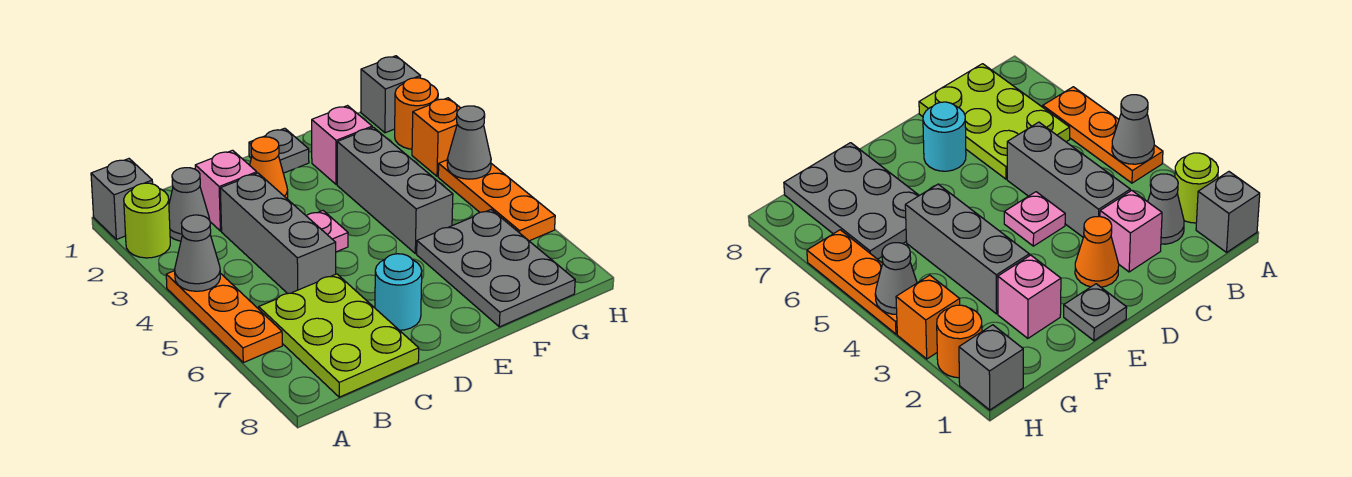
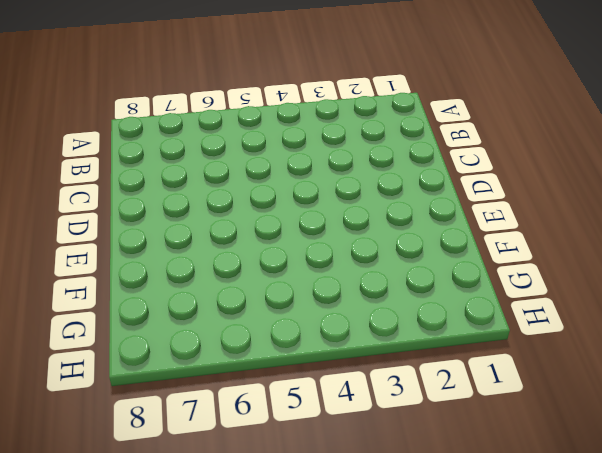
none -> grey brick A1 level 1
none -> lime round brick A2 level 1
none -> orange plate A4:A6 level 1

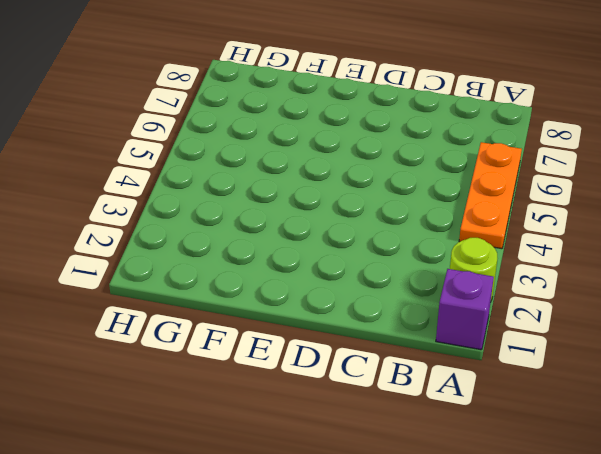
purple brick A1 level 1 -> grey brick A1 level 1
none -> grey cone B2 level 1
none -> lime plate B6:C8 level 1
none -> pink brick C2 level 1

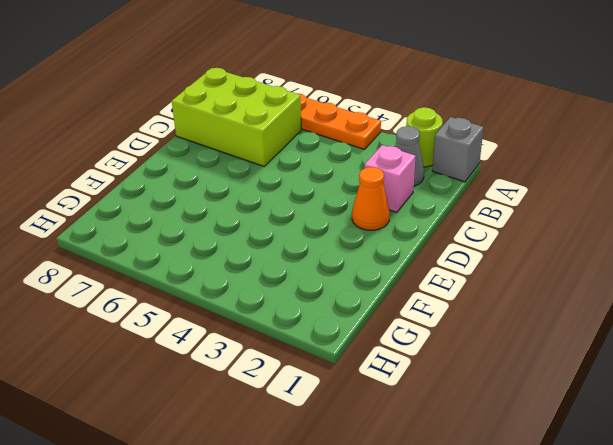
lime brick B6:C8 level 1 -> lime plate B6:C8 level 1
none -> grey brick C3:C5 level 1
none -> pink plate D4 level 1
none -> cyan round brick D7 level 1

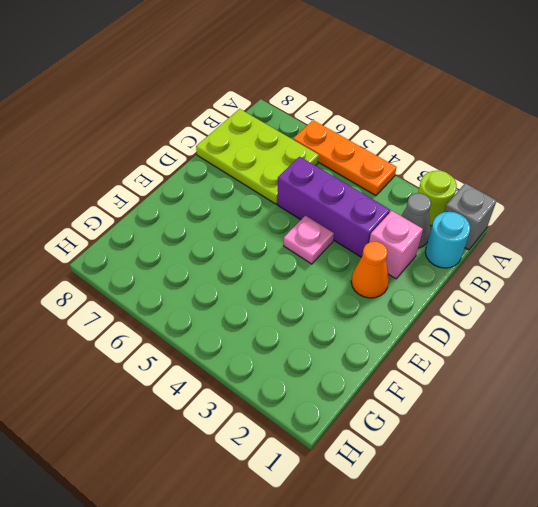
cyan round brick B1 level 1 -> cyan round brick D7 level 1
purple brick C3:C5 level 1 -> grey brick C3:C5 level 1
none -> grey plate E1 level 1
none -> pink brick F2 level 1
none -> grey brick F3:F5 level 1

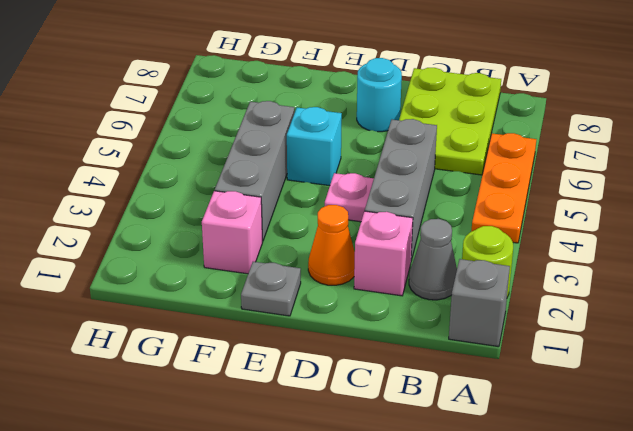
cyan brick E5 level 1 -> none
none -> grey plate F6:G8 level 1
none -> grey brick H1 level 1
none -> orange round brick H2 level 1

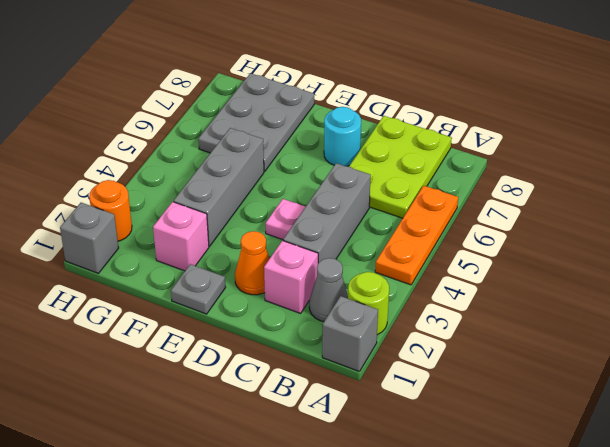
none -> orange brick H3 level 1
none -> orange plate H4:H6 level 1
none -> grey cone A4 level 2

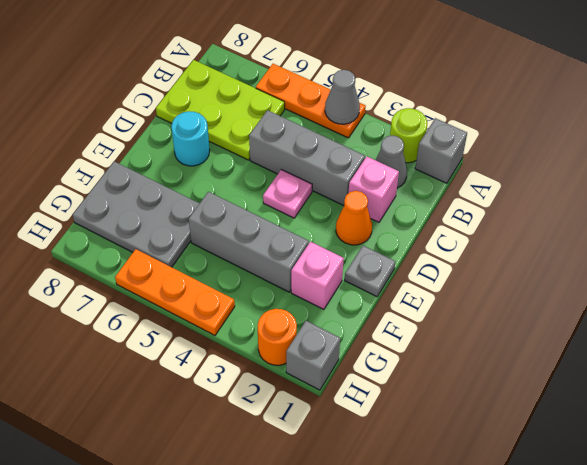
none -> orange brick H3 level 1
none -> grey cone H4 level 2

